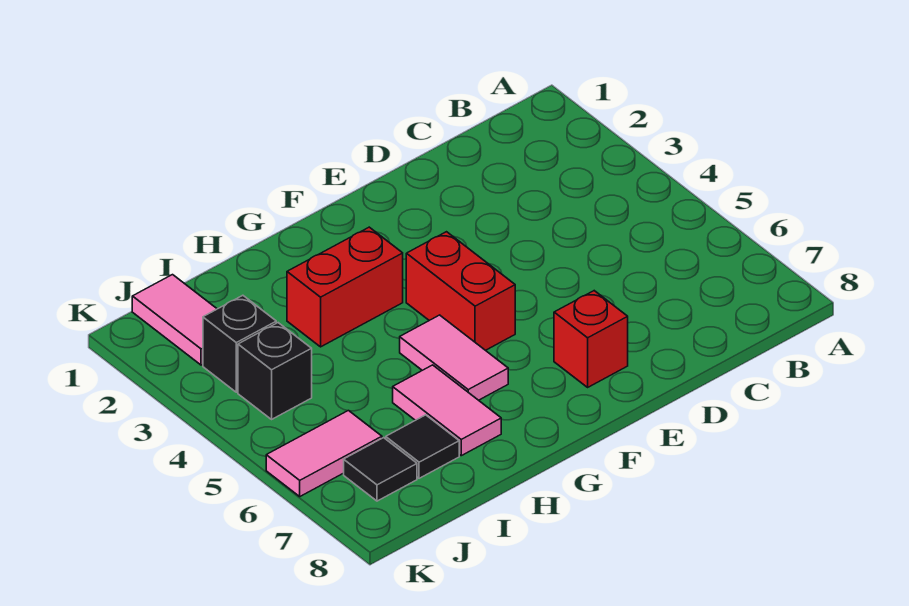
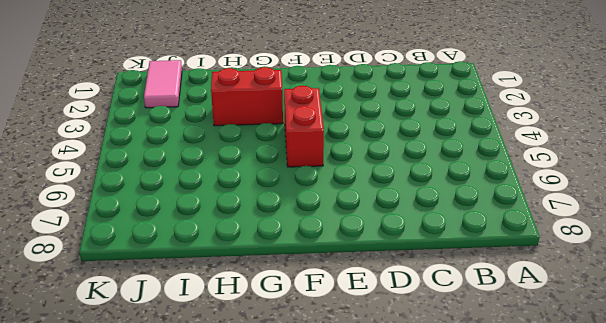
none -> red brick E7 level 1
none -> pink tile G5:G6 level 1

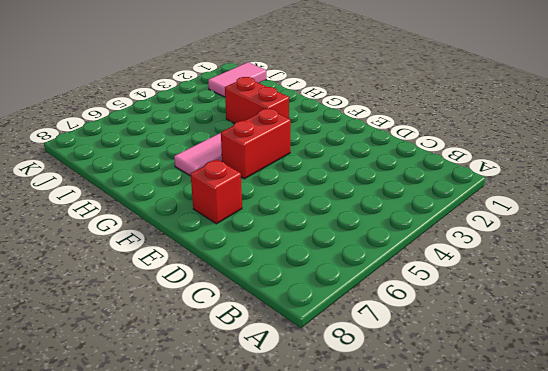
none -> pink tile H6:H7 level 1
none -> black tile I7 level 1

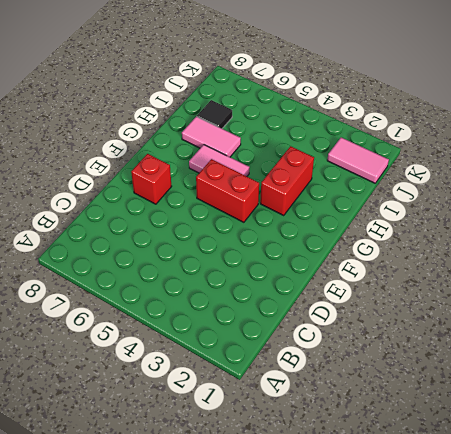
none -> black brick J3 level 1
none -> black brick J4 level 1

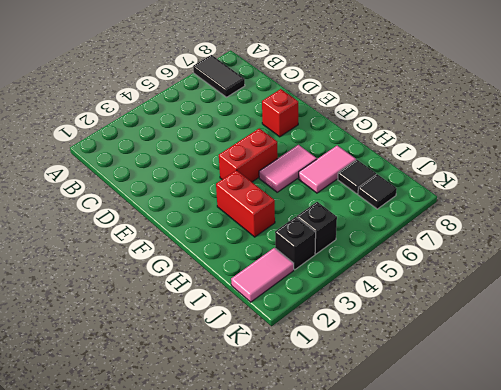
black tile A7:B7 level 1 -> none
none -> pink tile J6:K6 level 1

